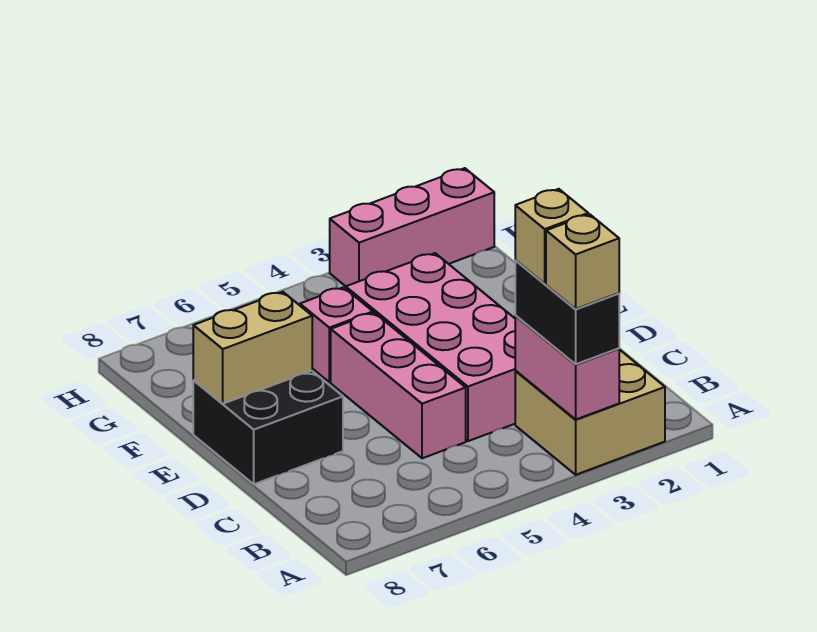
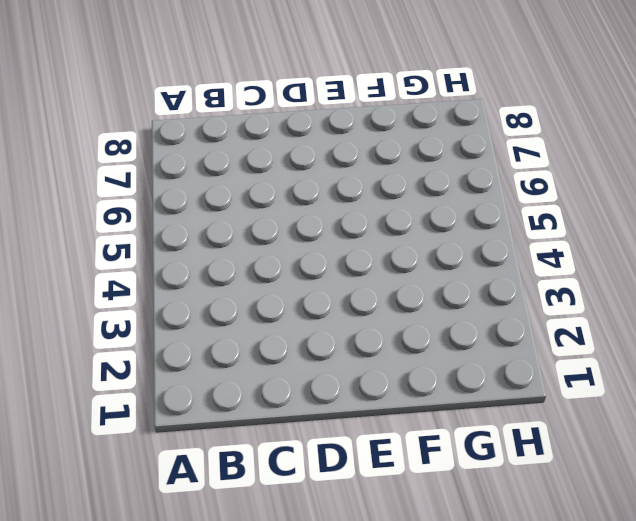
none -> tan brick A2:B3 level 1
none -> pink brick C3:F4 level 1

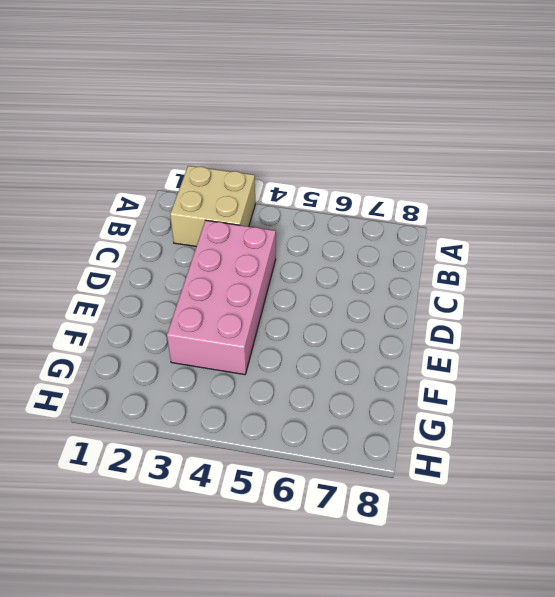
none -> pink brick C5:E5 level 1
none -> black brick D7:E8 level 1

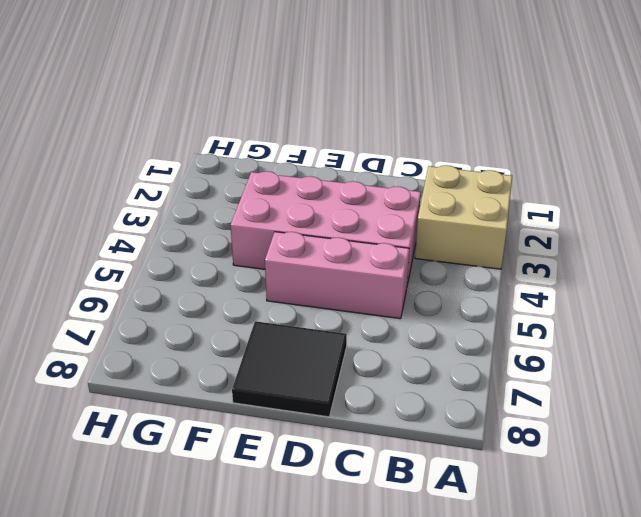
black tile D7:E8 level 1 -> black brick D7:E8 level 1
none -> pink brick F5 level 1
none -> pink brick H1:H3 level 1

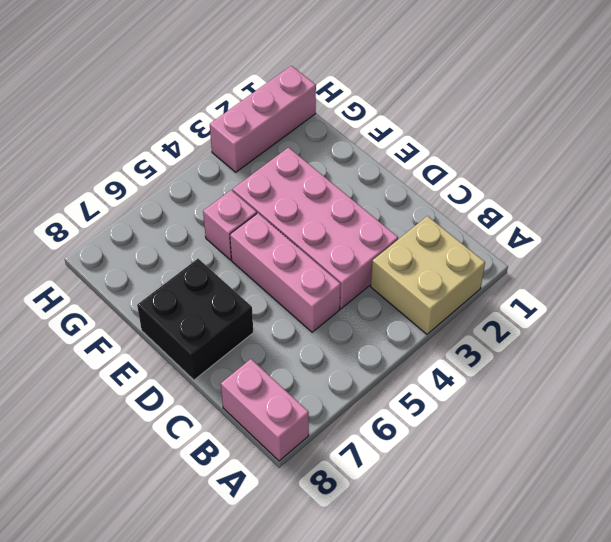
pink brick A8:B8 level 1 -> pink brick A3:B3 level 2
none -> tan brick E7:E8 level 2
none -> black brick A3:B3 level 3

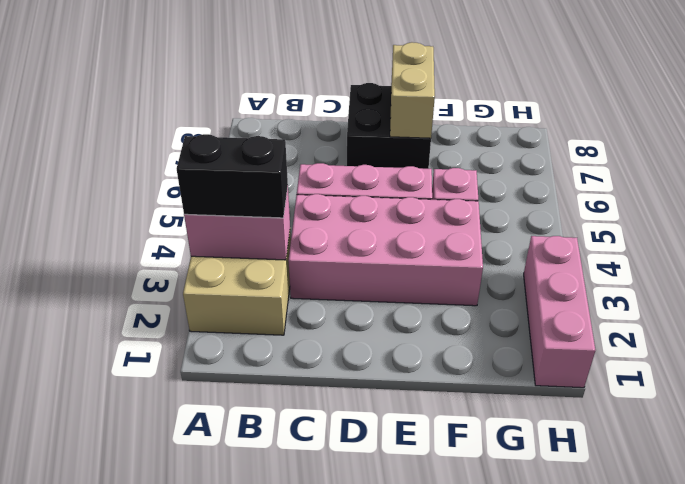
none -> tan brick A3 level 4
none -> tan brick B3 level 4

